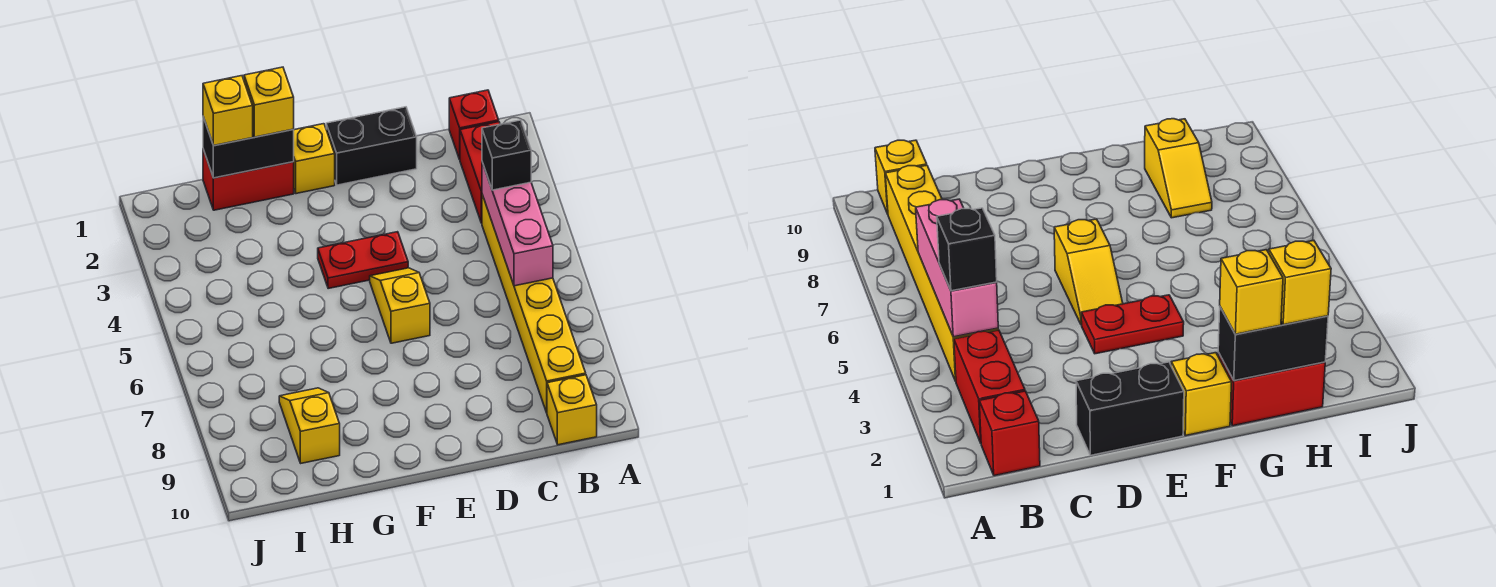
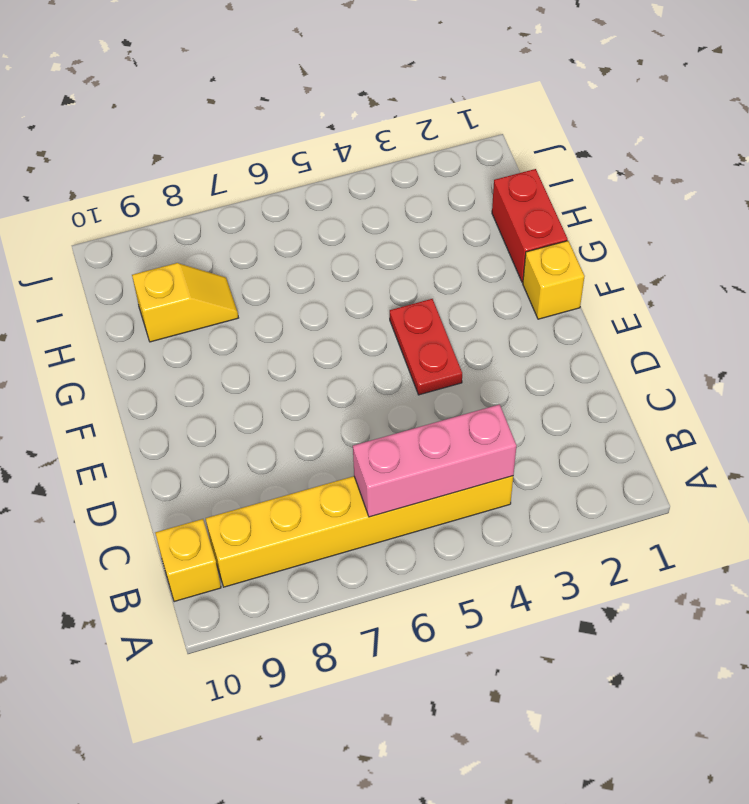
none -> red brick B1 level 1
none -> red brick B2:B3 level 1
none -> black brick D1:E1 level 1

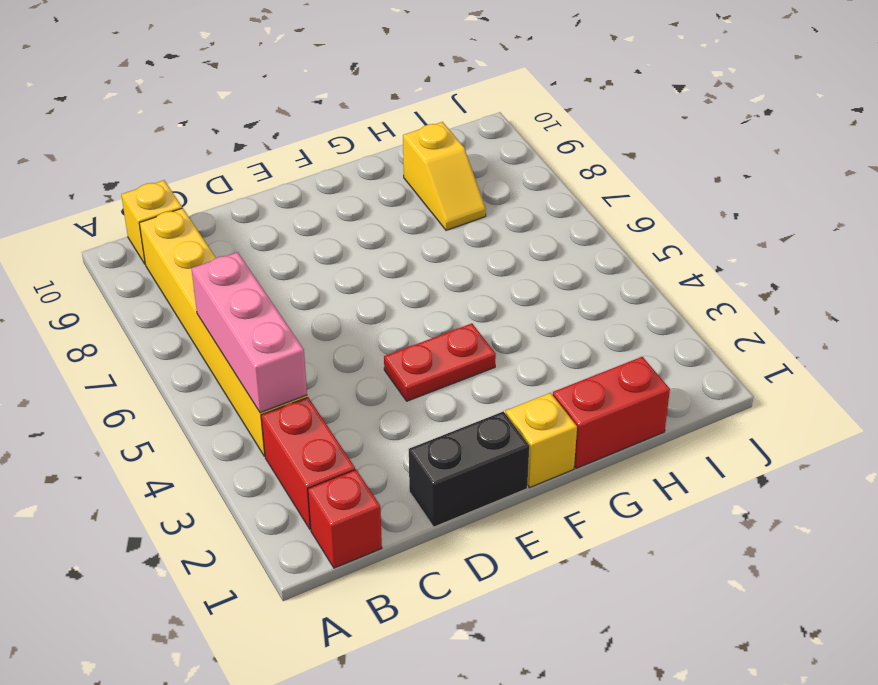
none -> yellow slope E5:E6 level 1 top 6
none -> black brick G1:H1 level 2
none -> black brick B4 level 3

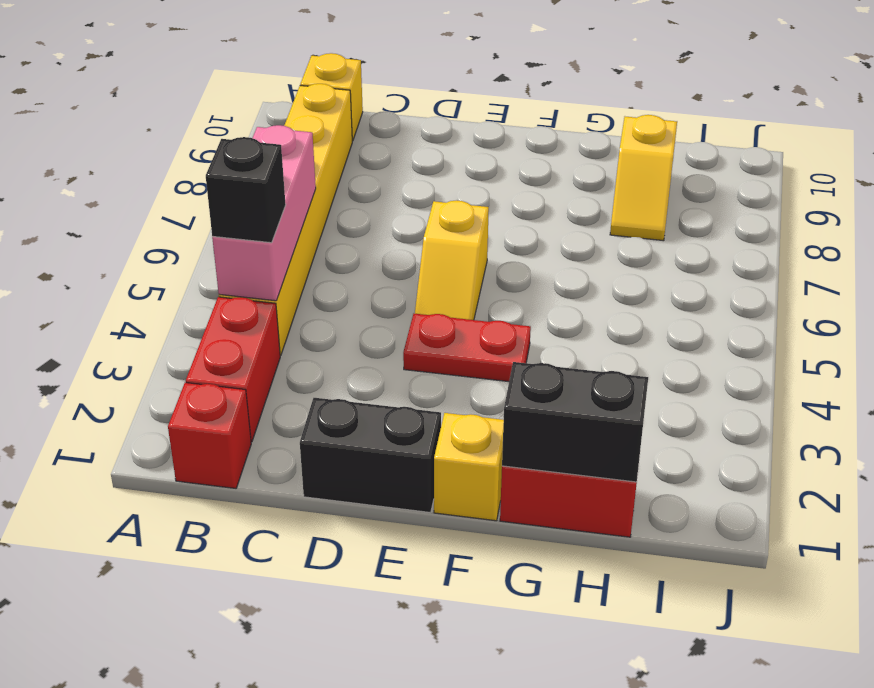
none -> yellow brick G1 level 3
none -> yellow brick H1 level 3

